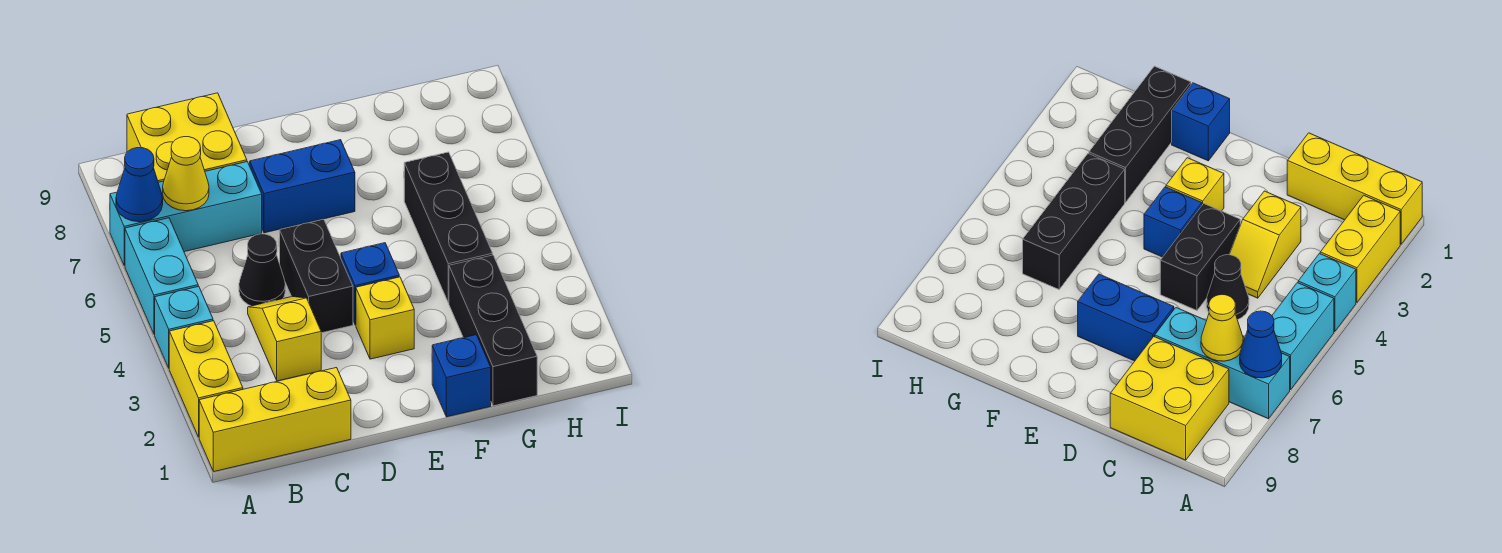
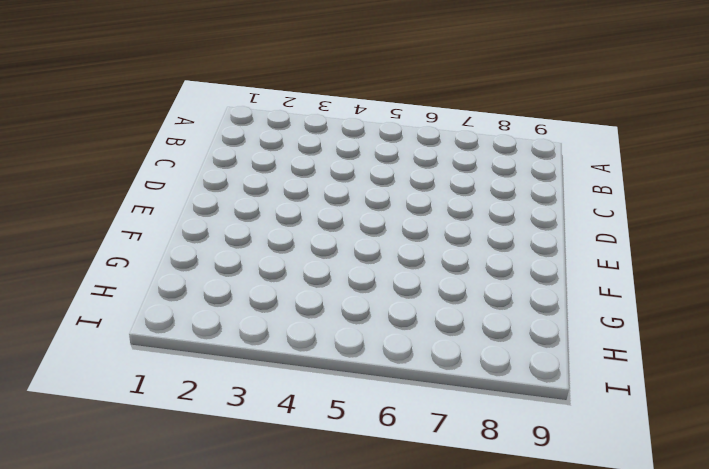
none -> yellow brick A1:C1 level 1
none -> yellow brick A2:A3 level 1
none -> cyan brick A4 level 1

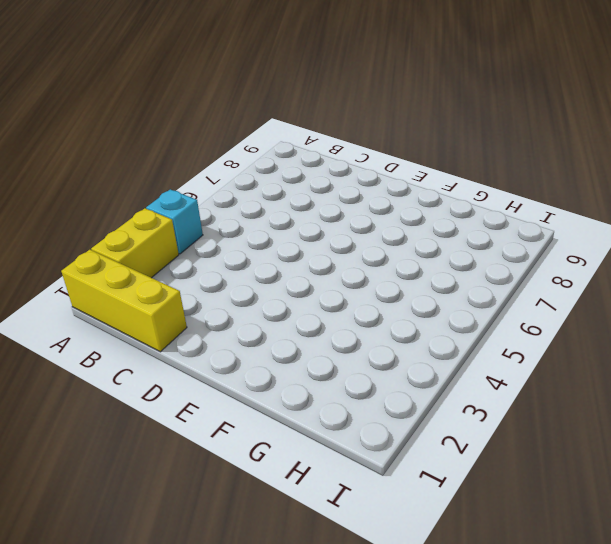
none -> cyan brick A5:A6 level 1
none -> cyan brick A7:C7 level 1
none -> yellow brick B8:C9 level 1

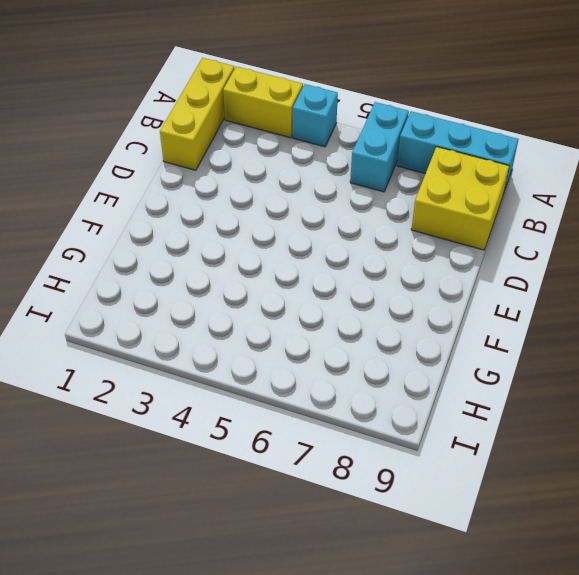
cyan brick A6:B6 level 1 -> cyan brick A5:A6 level 1
cyan brick A7:A9 level 1 -> cyan brick A7:C7 level 1
none -> yellow slope C3:C4 level 1 top 3
none -> black cone C5 level 1
none -> black brick D4:D5 level 1

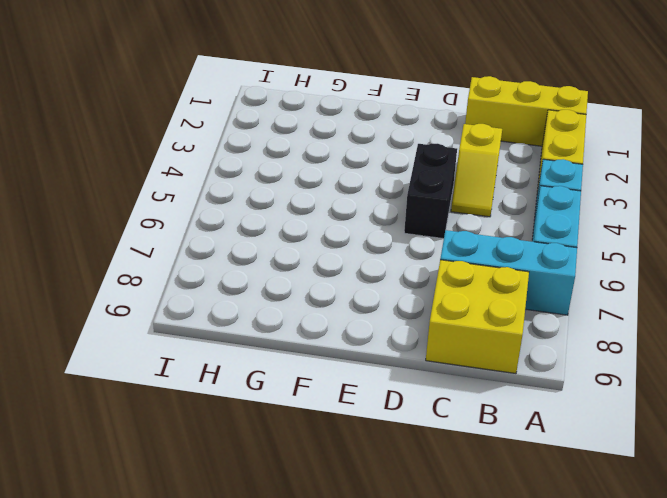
none -> black cone C5 level 1
none -> blue brick D7:E7 level 1
none -> yellow brick E3 level 1

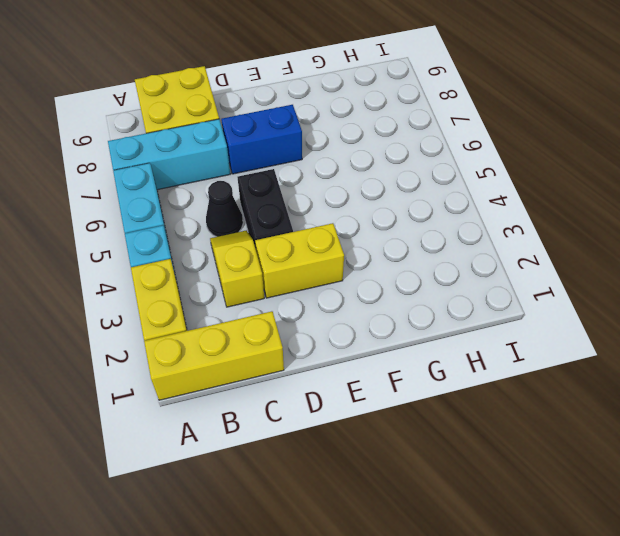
yellow brick D3:E3 level 1 -> yellow brick E3 level 1
none -> blue brick E4 level 1
none -> blue brick F1 level 1
none -> black brick G1:G3 level 1

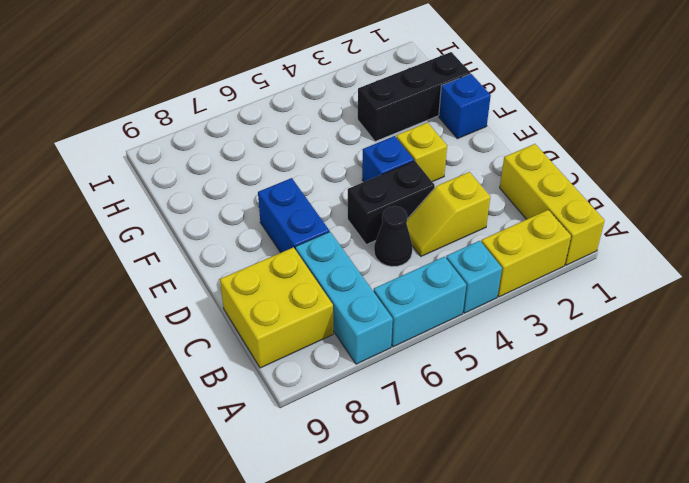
none -> black brick G4:G6 level 1
none -> blue cone A7 level 2
none -> yellow cone B7 level 2

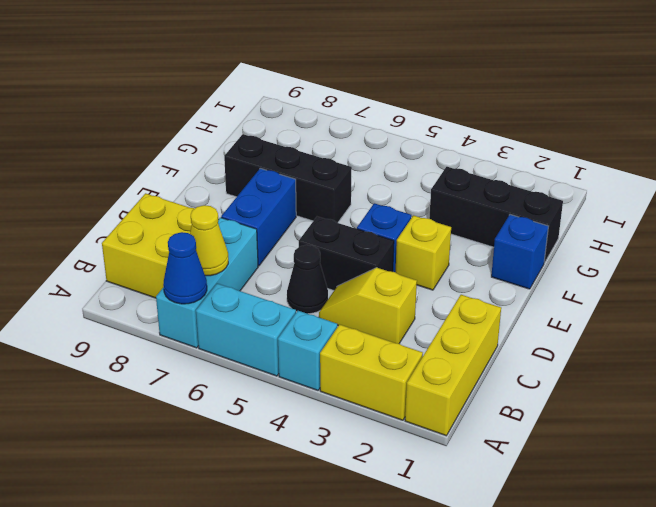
black brick F6:F8 level 1 -> black brick G4:G6 level 1

